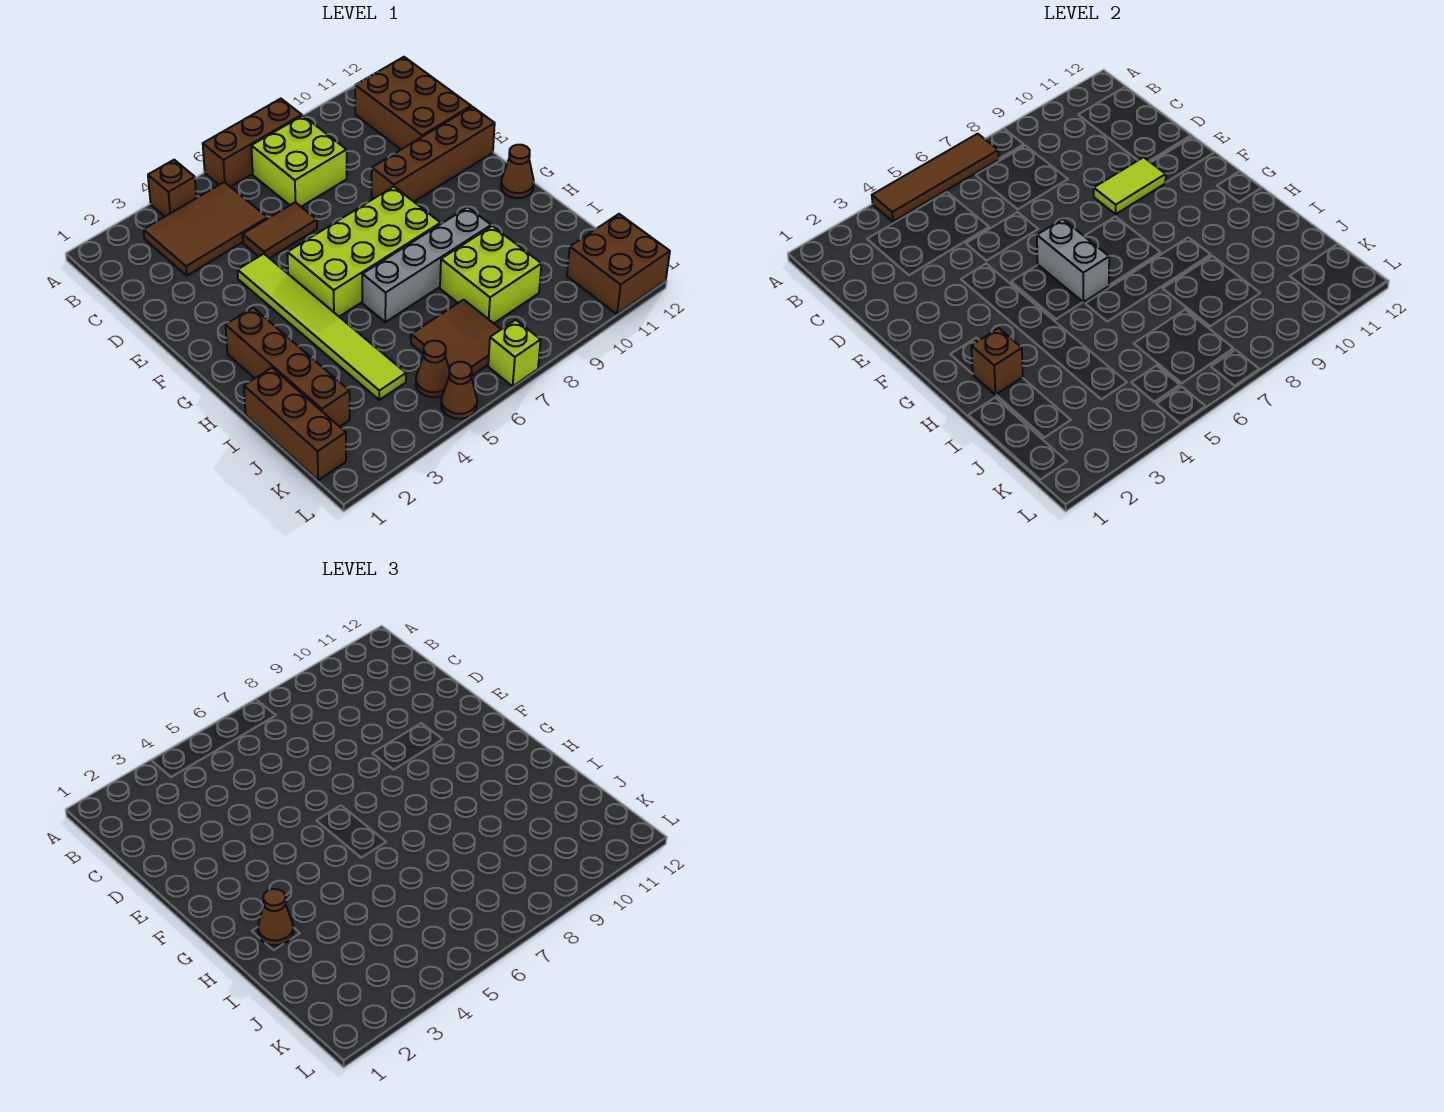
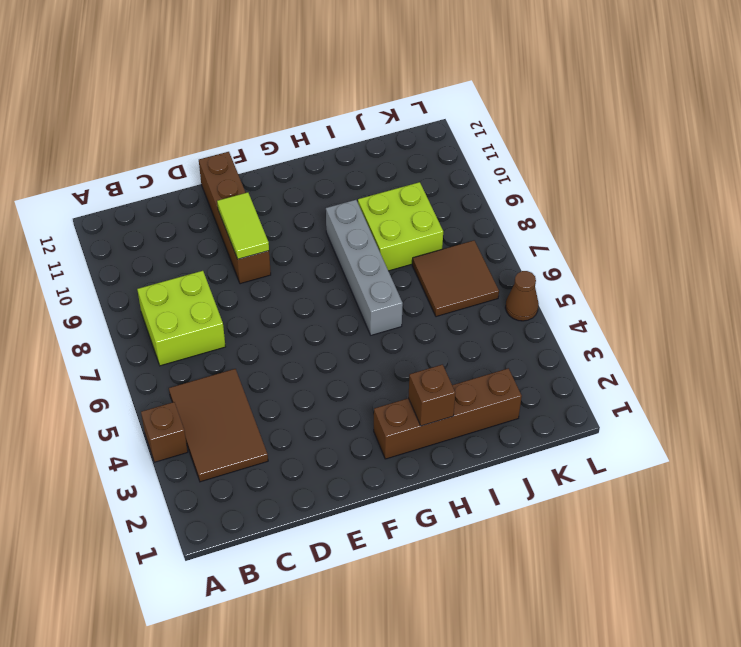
none -> brown brick A6:A8 level 1
none -> brown brick B11:D12 level 1
none -> brown tile D5:D6 level 1

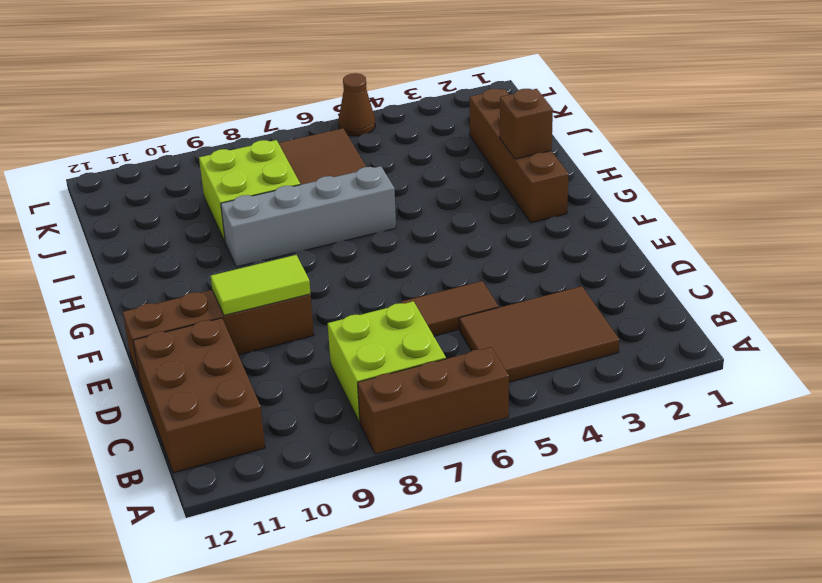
none -> brown brick A4 level 1
none -> lime tile E4:J4 level 1
none -> lime brick F5:G8 level 1

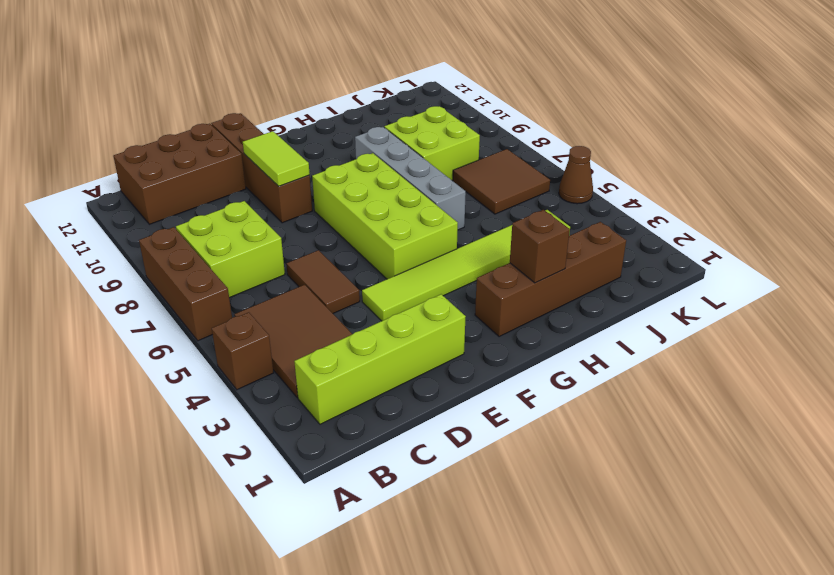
lime brick B2:E2 level 1 -> none
none -> brown cone G12 level 1
none -> brown brick I1:K1 level 1
none -> brown cone K5 level 1

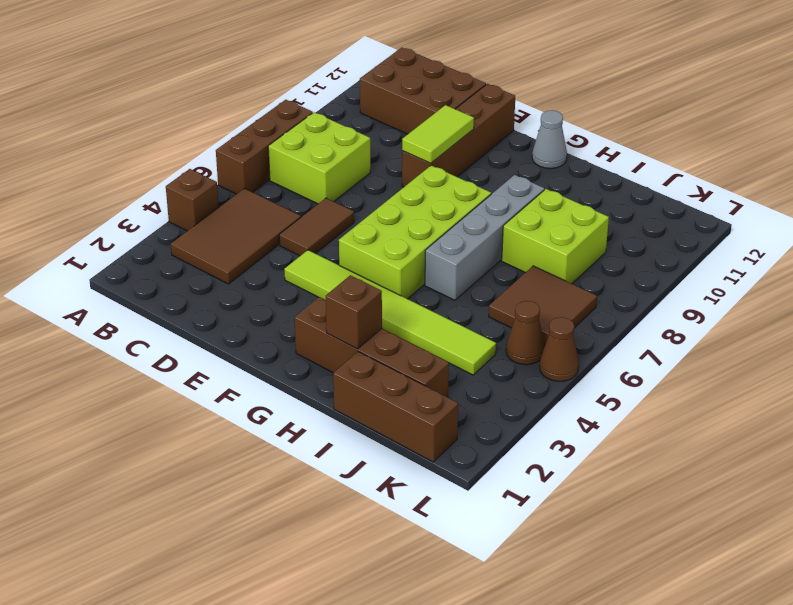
grey cone G12 level 1 -> brown cone G12 level 1
none -> brown brick K11:L12 level 1
none -> lime brick L7 level 1
none -> brown tile A4:A7 level 2

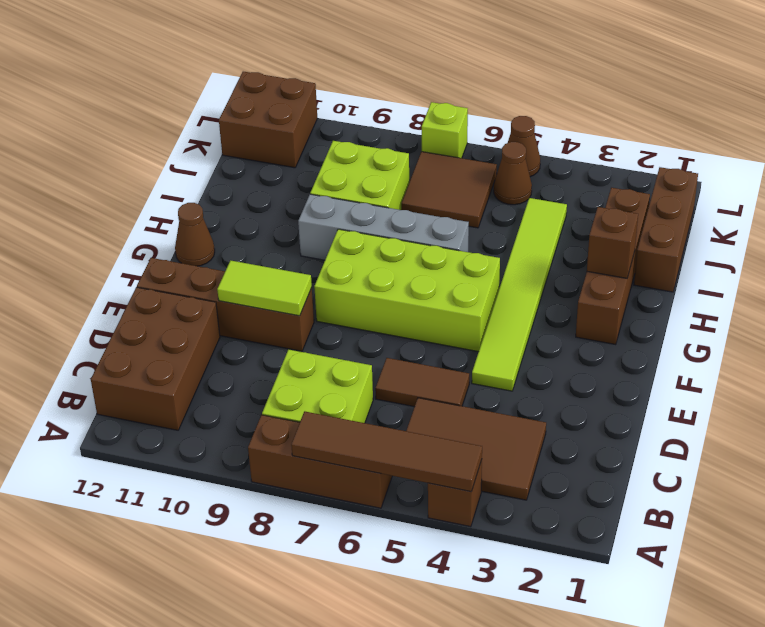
none -> grey brick F6:G6 level 2
none -> brown cone H2 level 3

